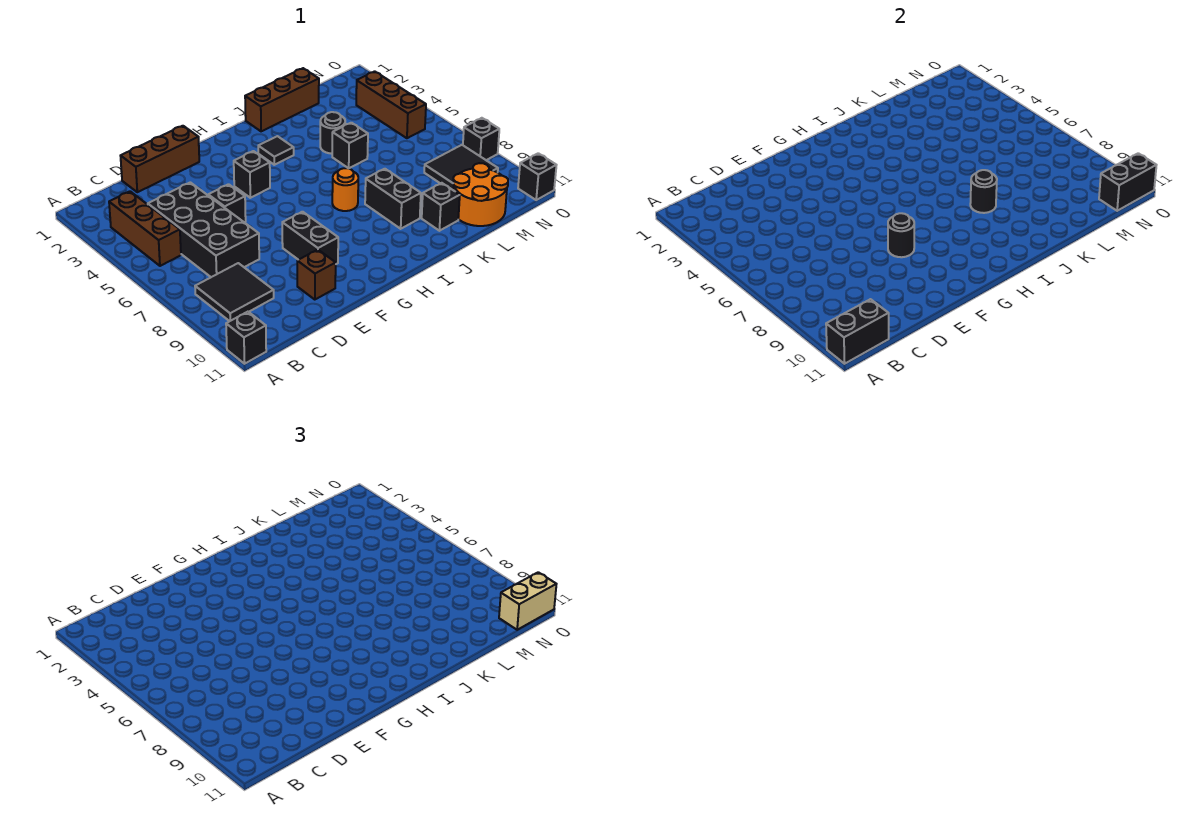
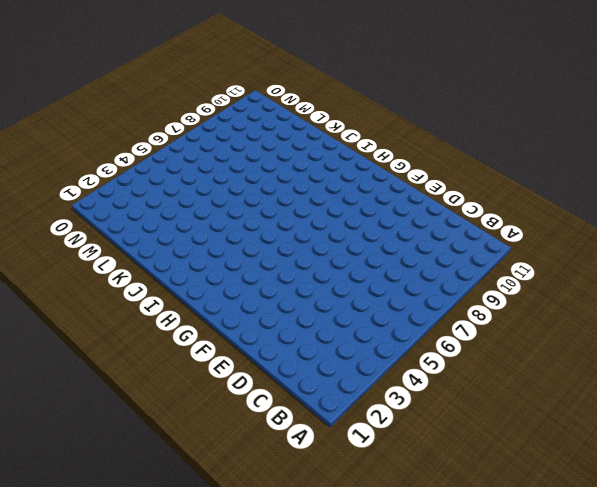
none -> black brick A11 level 1
none -> brown brick B3:B5 level 1
none -> black tile B8:C9 level 1

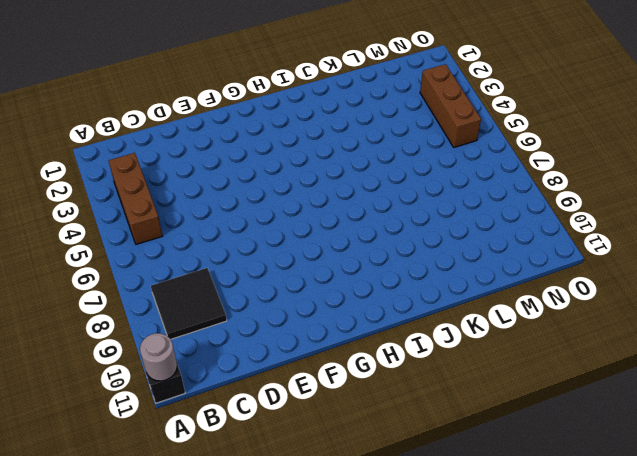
grey round brick A11 level 2 -> black brick A11:B11 level 2
none -> black brick C4:D7 level 1
none -> brown brick D1:F1 level 1
none -> black brick E5 level 1

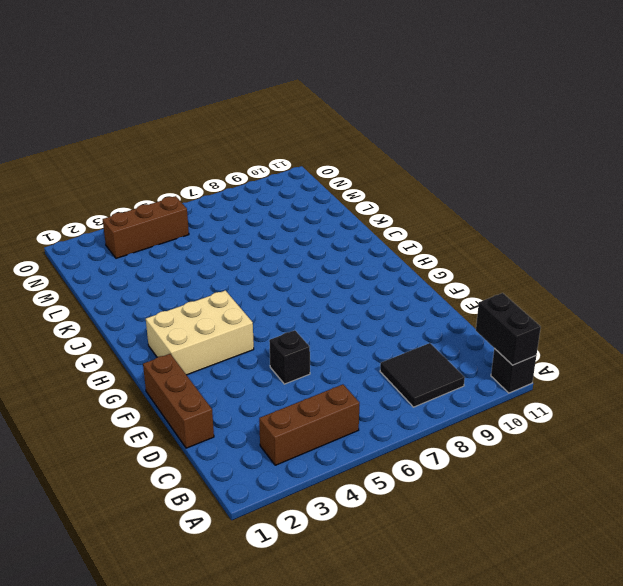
tan brick G2:H4 level 1 -> black brick G4 level 1
none -> black brick C4:D7 level 1
none -> brown brick E10 level 1
none -> black brick F8:F9 level 1

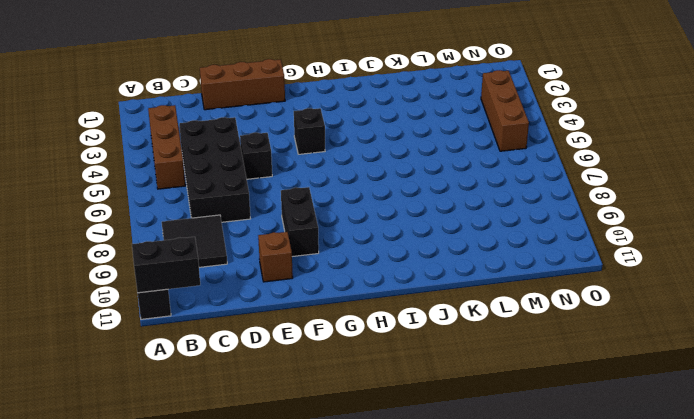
none -> black tile I3 level 1
none -> orange round brick I7 level 1
none -> brown brick J1:L1 level 1

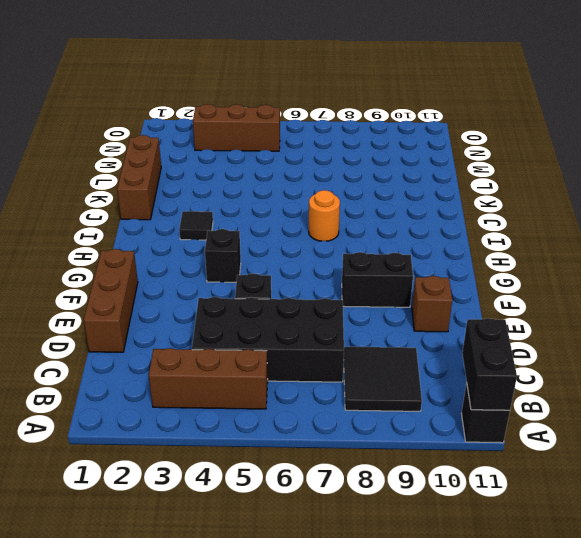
none -> black brick J8:J9 level 1
none -> black round brick K4 level 1
none -> black brick K5 level 1

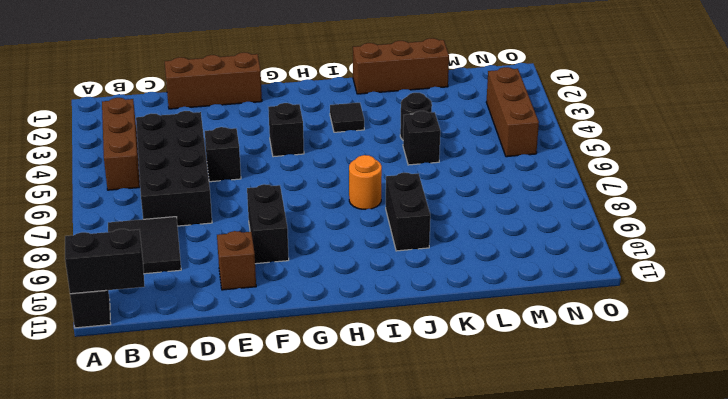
none -> black brick K10 level 1
none -> orange round brick L10:M11 level 1
none -> black tile M8:N9 level 1

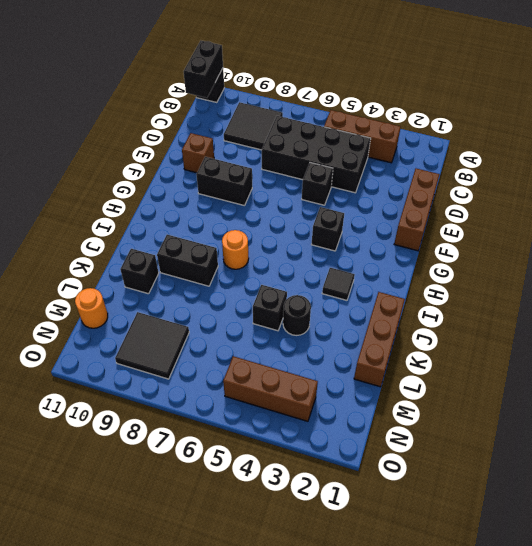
orange round brick M11 level 1 -> orange round brick L10:M11 level 1
none -> black brick O8 level 1
none -> black brick O11 level 1
none -> black round brick F8 level 2

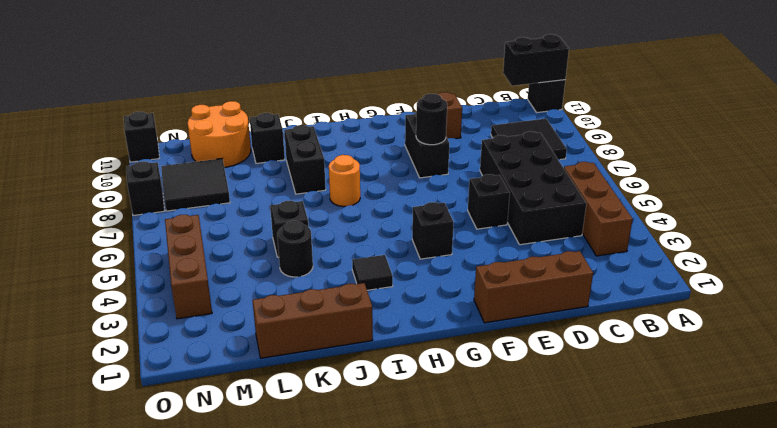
none -> black round brick J8 level 2
none -> black brick N11:O11 level 2
none -> tan brick N11:O11 level 3

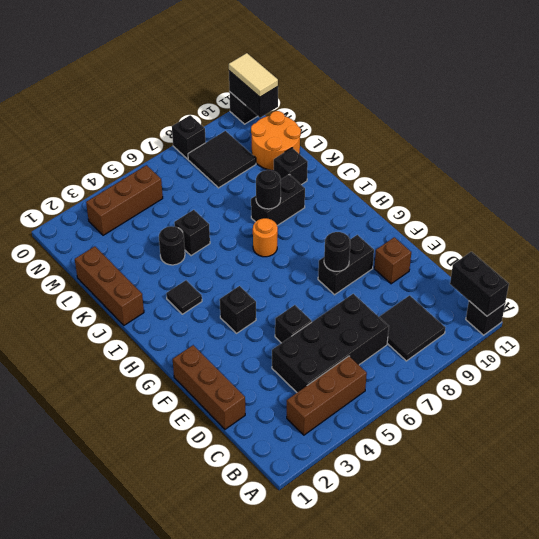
tan tile N11:O11 level 3 -> tan brick N11:O11 level 3

